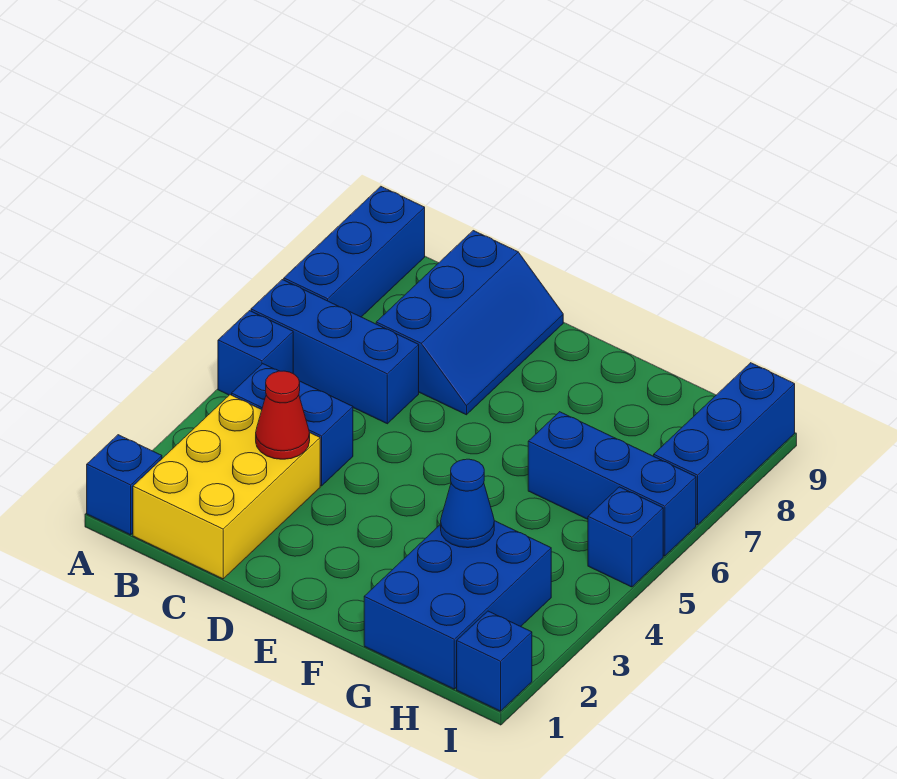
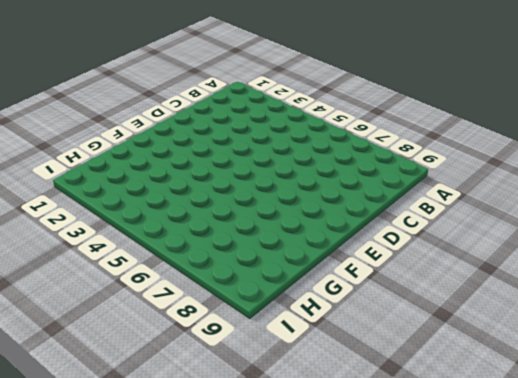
none -> blue brick A1 level 1
none -> blue brick A5 level 1
none -> blue brick A6:C6 level 1

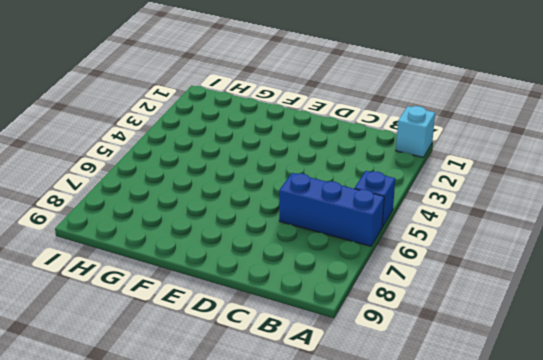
cyan brick A1 level 1 -> blue brick A1 level 1
none -> blue brick A7:A9 level 1
none -> yellow brick B1:C3 level 1
none -> blue brick B4:C4 level 1

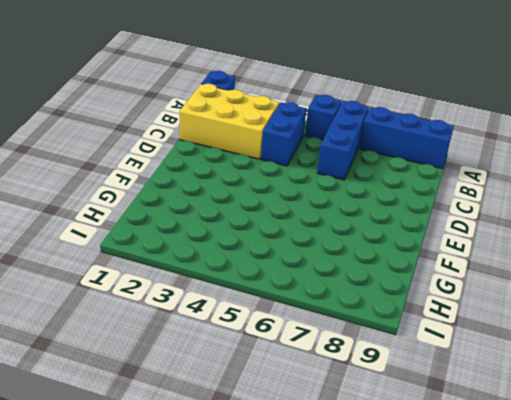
none -> blue slope C7:D9 level 1 top C
none -> blue brick G1:H3 level 1
none -> blue brick G6:I6 level 1

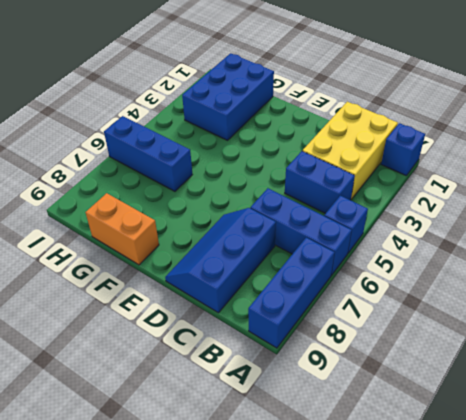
orange brick F9:G9 level 1 -> none
none -> blue brick I1 level 1
none -> blue brick I5 level 1
none -> blue brick I7:I9 level 1

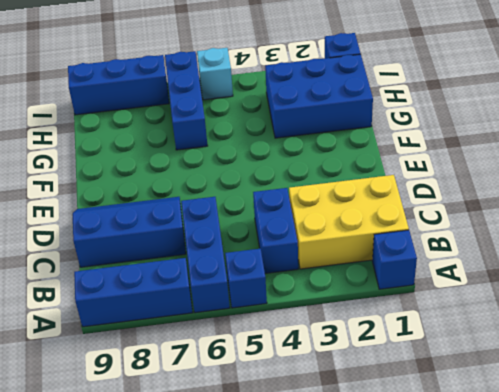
cyan brick I5 level 1 -> blue brick I5 level 1
none -> red cone C3 level 2
none -> blue cone G3 level 2

